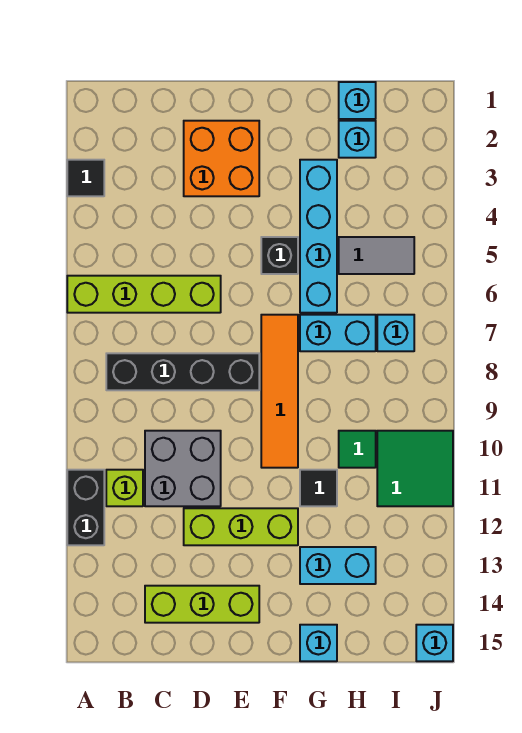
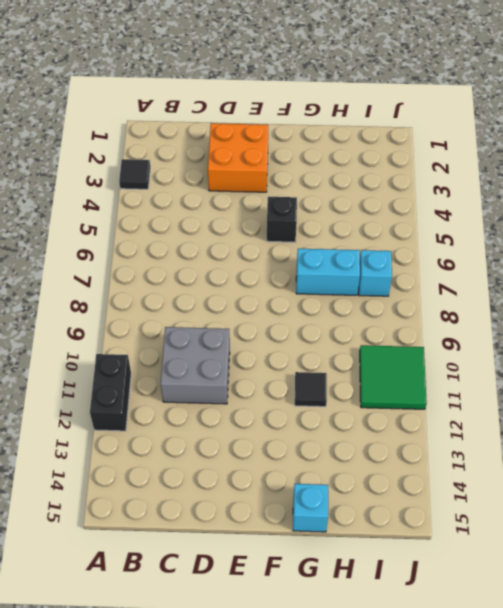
none -> lime brick A6:D6 level 1
none -> black brick B8:E8 level 1
none -> lime brick B11 level 1

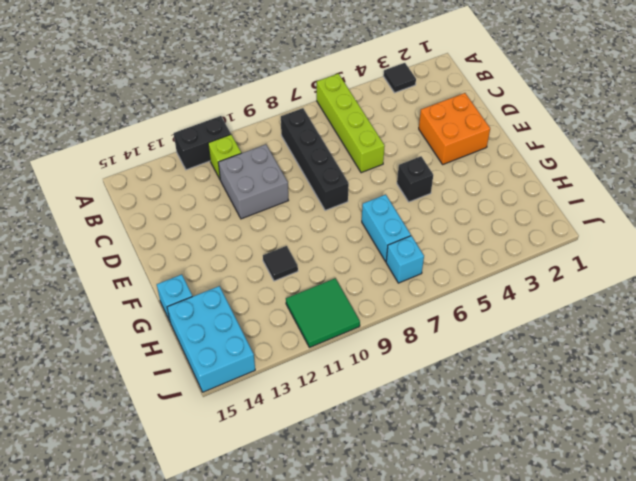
cyan brick H14:J15 level 1 -> cyan brick J15 level 1
none -> lime brick C14:E14 level 1
none -> lime brick D12:F12 level 1
none -> orange tile F7:F10 level 1

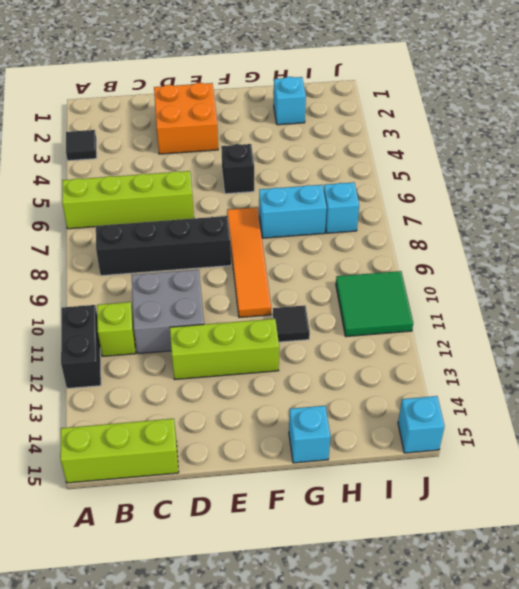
lime brick A15:C15 level 1 -> lime brick C14:E14 level 1
none -> cyan brick G3:G6 level 1
none -> cyan brick G13:H13 level 1
none -> cyan brick H1 level 1

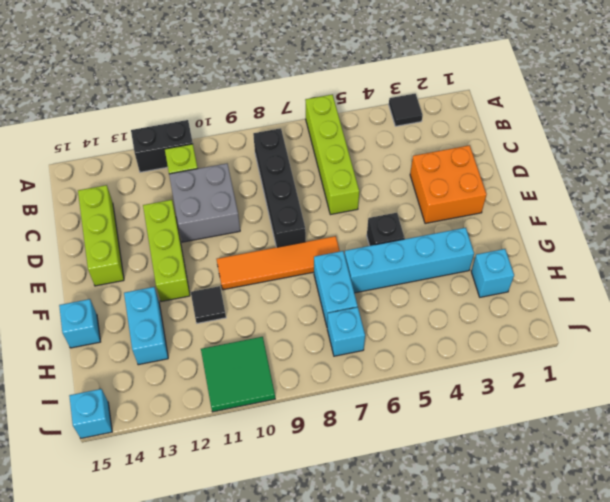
none -> cyan brick H1 level 1
none -> grey tile H5:I5 level 1
none -> green tile H10 level 1

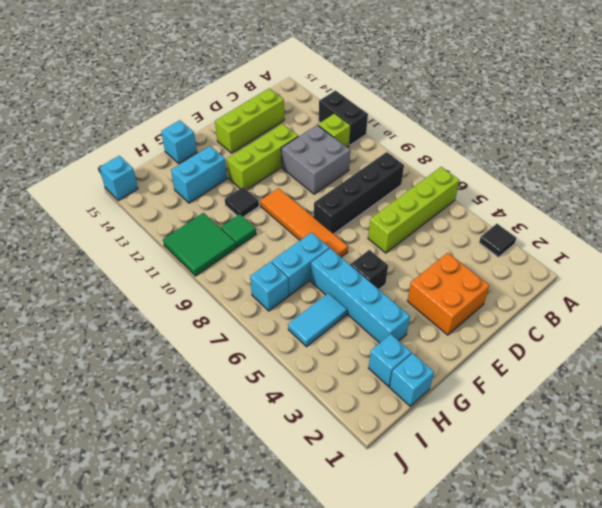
cyan tile H5:I5 level 1 -> grey tile H5:I5 level 1

